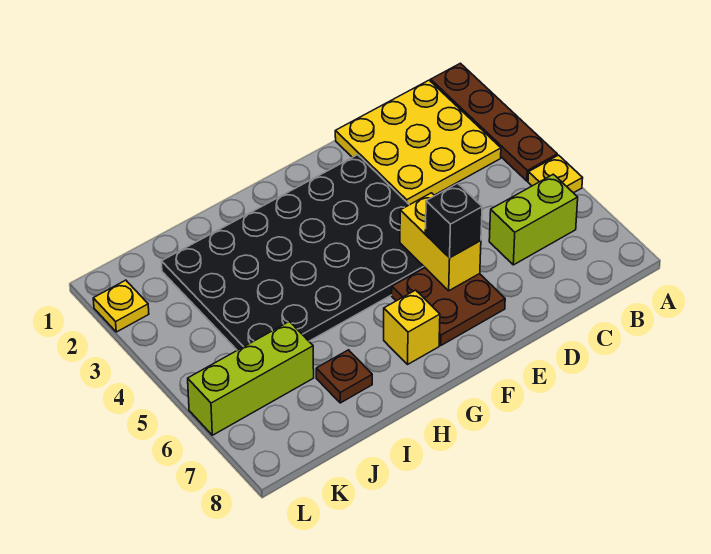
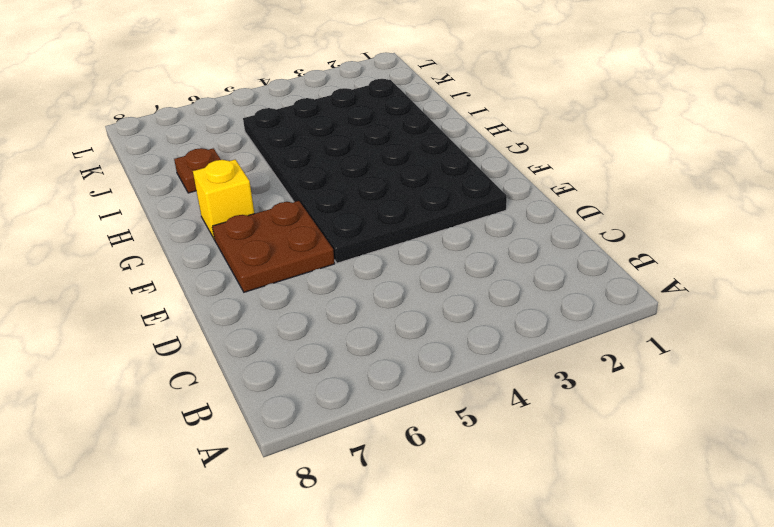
none -> brown plate A1:A4 level 1
none -> yellow plate A5 level 1
none -> yellow plate B1:D3 level 1

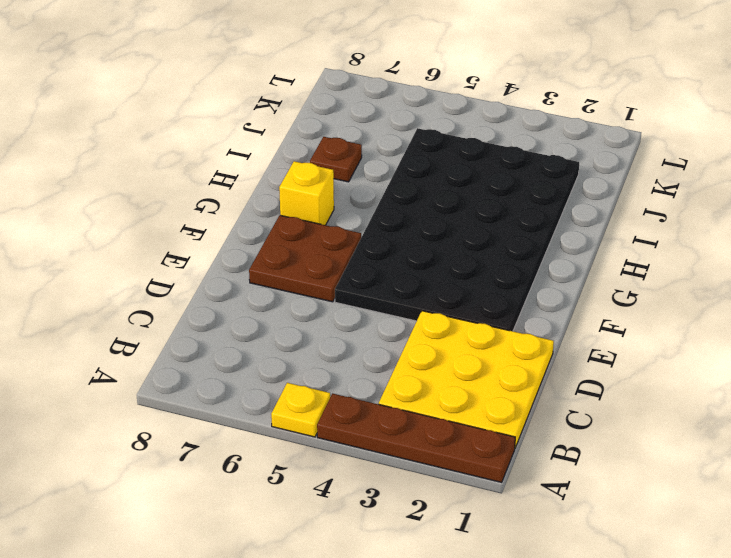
none -> lime brick B6:C6 level 1
none -> lime brick J6:L6 level 1
none -> yellow plate L2 level 1

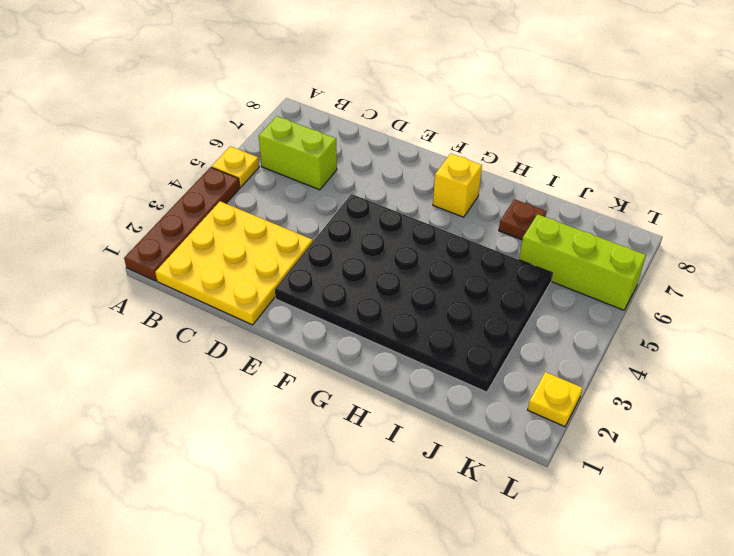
none -> brown plate E6:F7 level 1
none -> yellow brick E5:E6 level 2
none -> black brick E6 level 3

